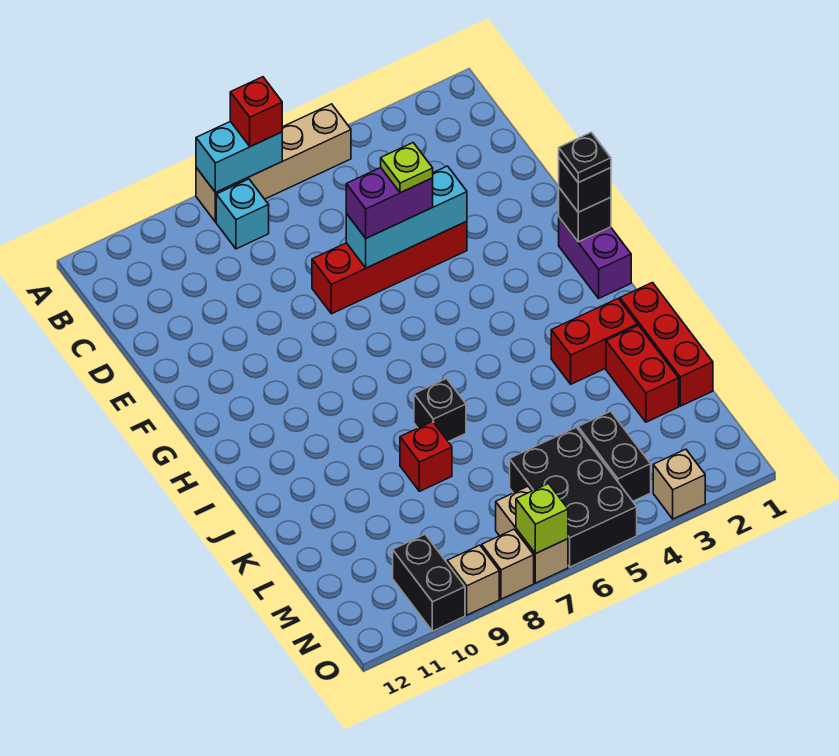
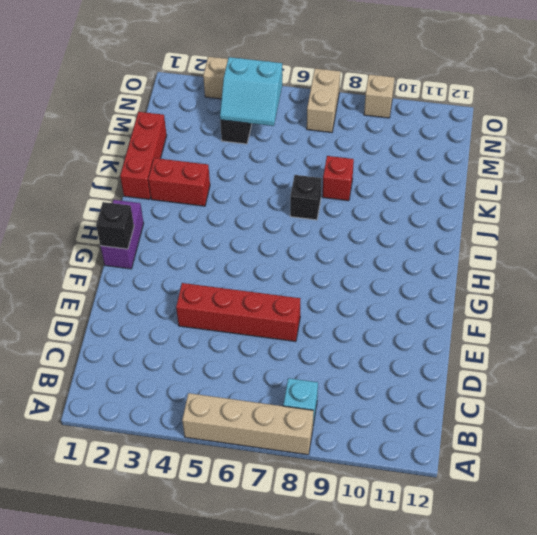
cyan slope M4:N5 level 2 top N -> none
none -> red brick K2:L2 level 1
none -> black brick M5:O6 level 1
none -> black brick N10:O10 level 1

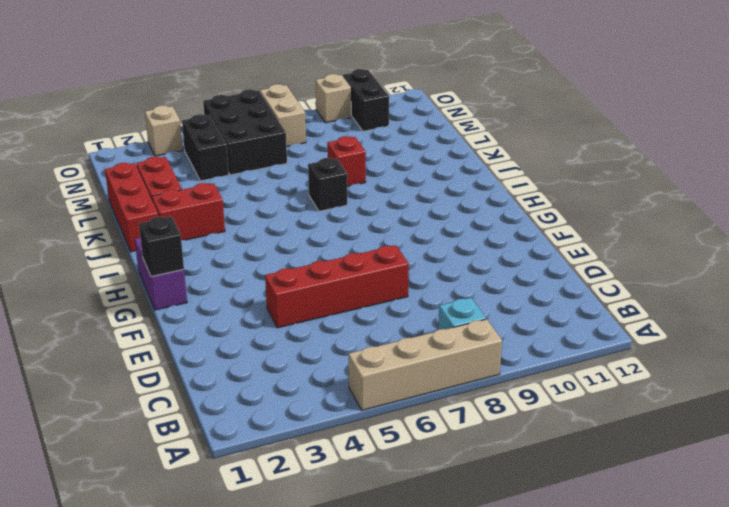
none -> tan brick O8 level 1
none -> cyan brick A7:A8 level 2
none -> cyan brick E4:E6 level 2

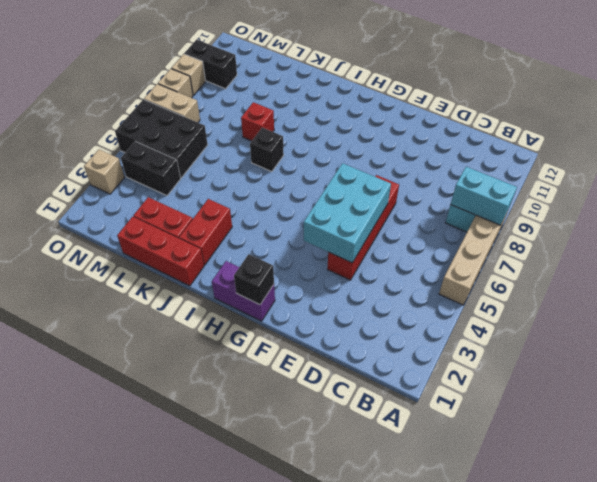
cyan brick A8:B8 level 2 -> cyan brick A7:A8 level 2
cyan brick E4:F6 level 2 -> cyan brick E4:E6 level 2
none -> lime brick O7 level 2
none -> red brick A7 level 3
none -> purple brick E5:E6 level 3

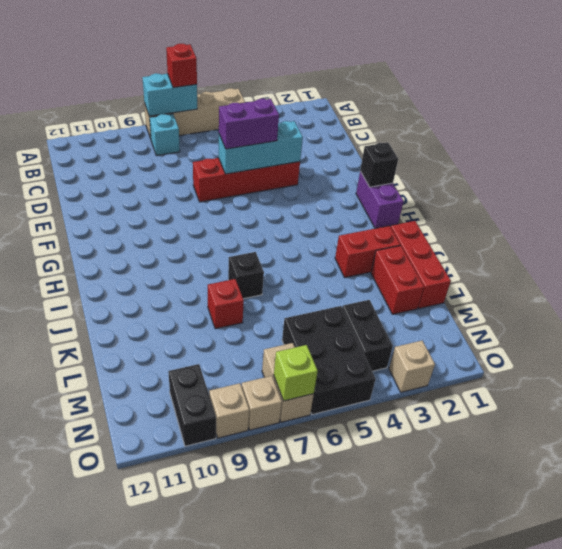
none -> black brick G1 level 3
none -> lime plate E5 level 4
none -> black plate G1 level 4

